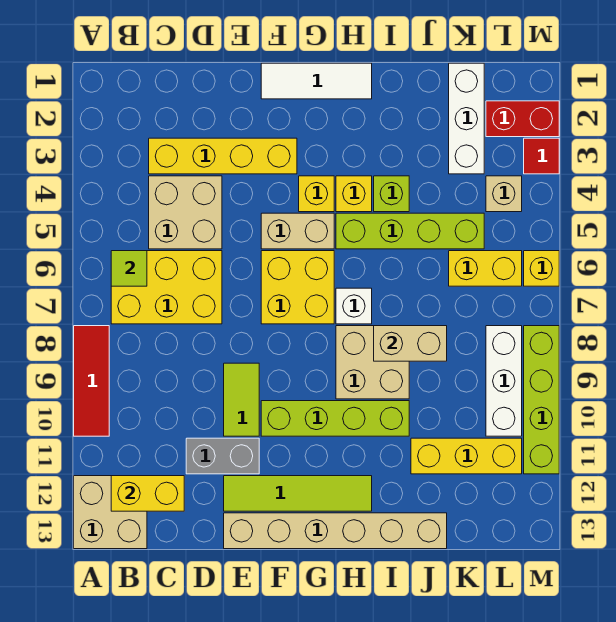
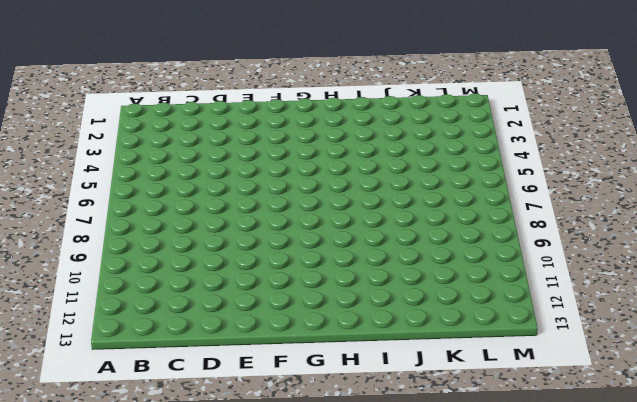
none -> red tile A8:A10 level 1
none -> tan brick A12:B13 level 1
none -> yellow brick B6:D7 level 1
none -> yellow brick C3:F3 level 1

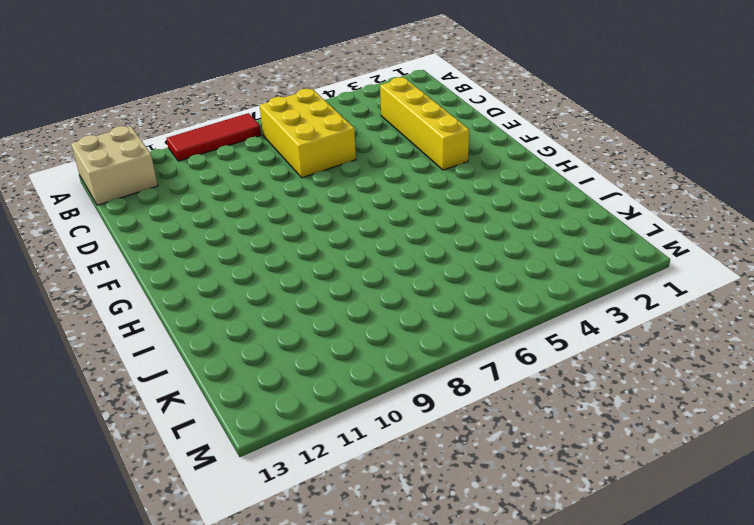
none -> tan brick C4:D5 level 1
none -> grey brick D11:E11 level 1
none -> lime tile E9:E10 level 1
none -> lime tile E12:H12 level 1

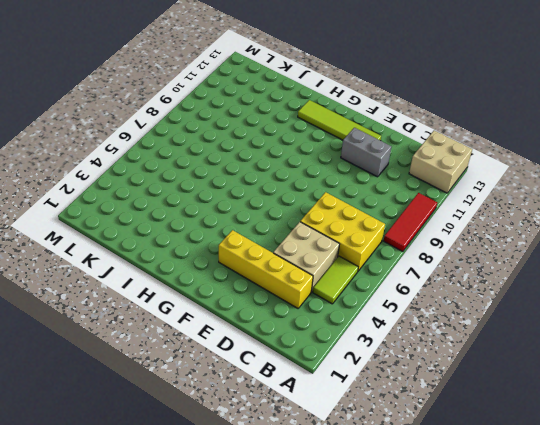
lime tile B4:B5 level 1 -> lime tile E9:E10 level 1
none -> tan brick E13:J13 level 1
none -> white tile F1:H1 level 1
none -> tan brick F5:G5 level 1
none -> yellow brick F6:G7 level 1

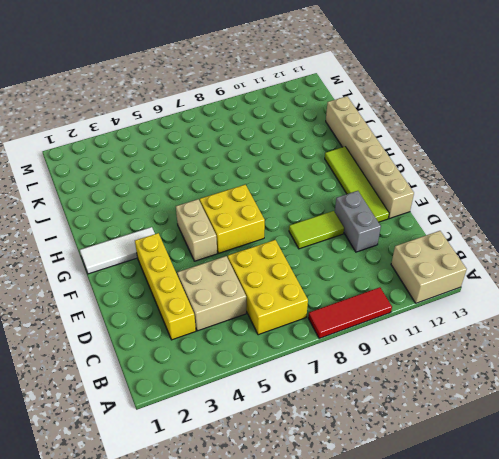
white tile G1:G3 level 1 -> white tile F1:H1 level 1
none -> lime brick F10:I10 level 1
none -> yellow brick G4 level 1
none -> yellow brick H4 level 1
none -> lime brick H5:K5 level 1

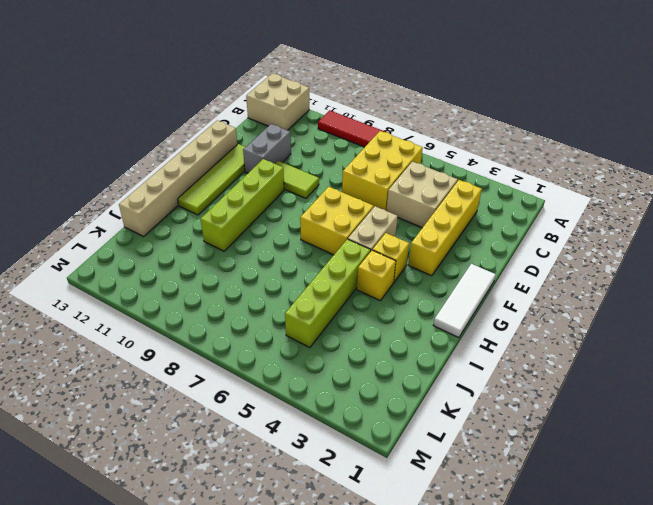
none -> white brick H7 level 1
none -> tan brick H8:I9 level 1
none -> lime brick I4 level 1
none -> yellow brick J11:L11 level 1

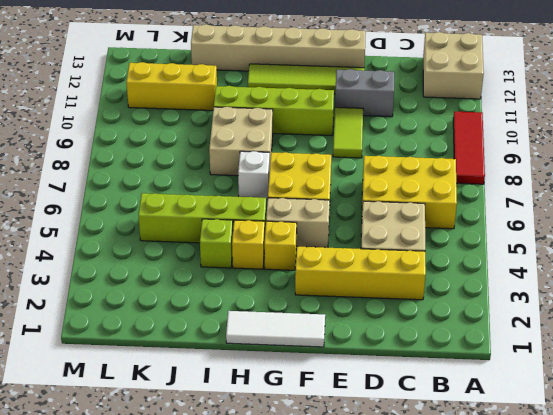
none -> white brick K1:K3 level 1
none -> yellow brick K6:L6 level 1
none -> red brick L2:M2 level 1
none -> tan brick L4 level 1

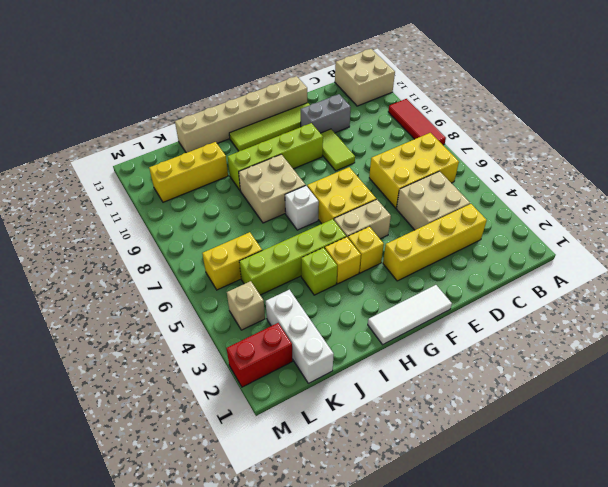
none -> white brick L8:L10 level 1
none -> red tile M3 level 1
none -> yellow brick M6 level 1
none -> lime brick M8:M11 level 1

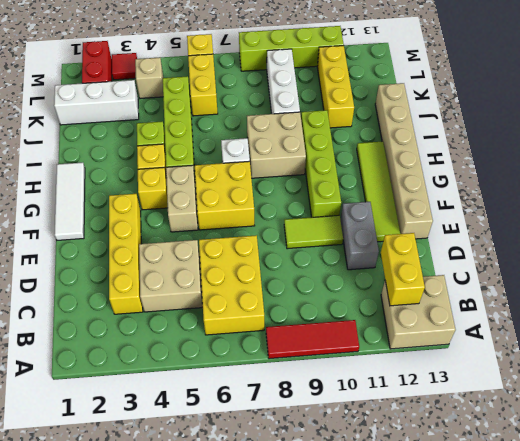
white brick J9:L9 level 1 -> white brick L8:L10 level 1
none -> lime tile B6 level 2
none -> tan brick I8:J8 level 2

